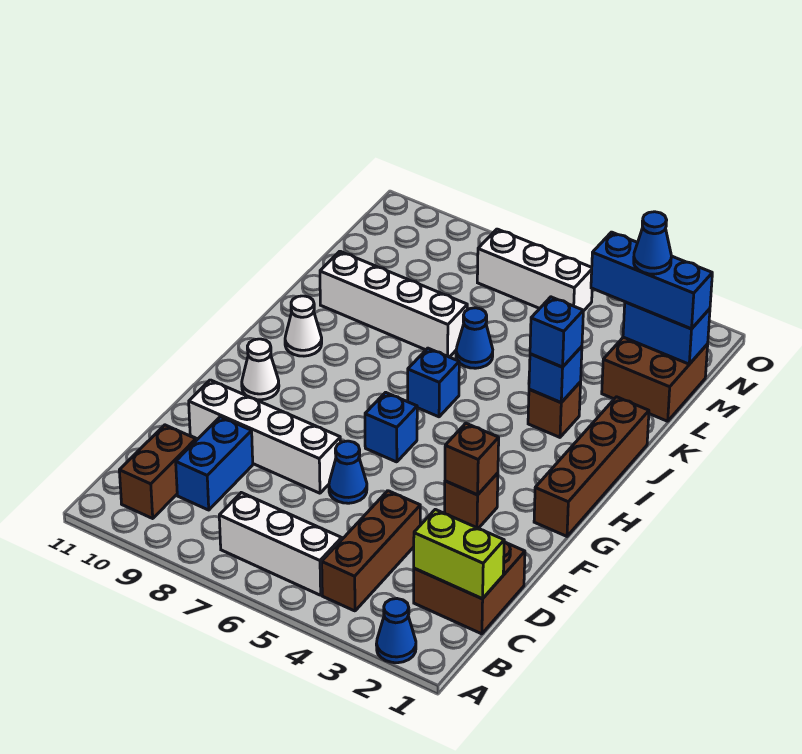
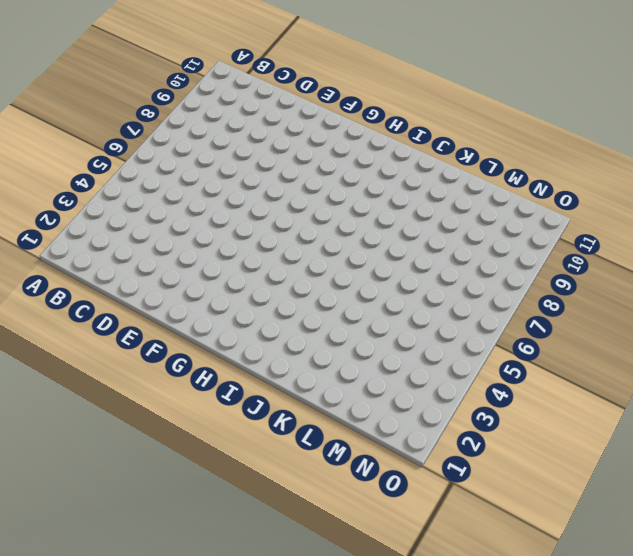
none -> blue cone A2 level 1
none -> brown brick B4:D4 level 1
none -> white brick B5:B7 level 1

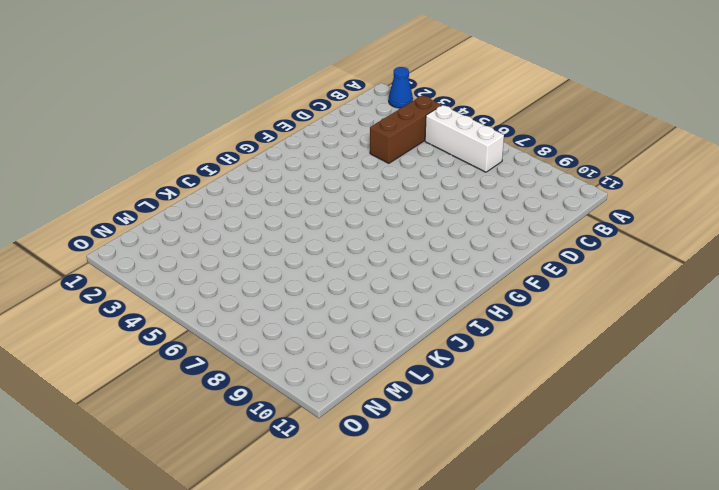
none -> brown brick B10:C10 level 1
none -> brown brick C1:D2 level 1
none -> blue brick C9:D9 level 1

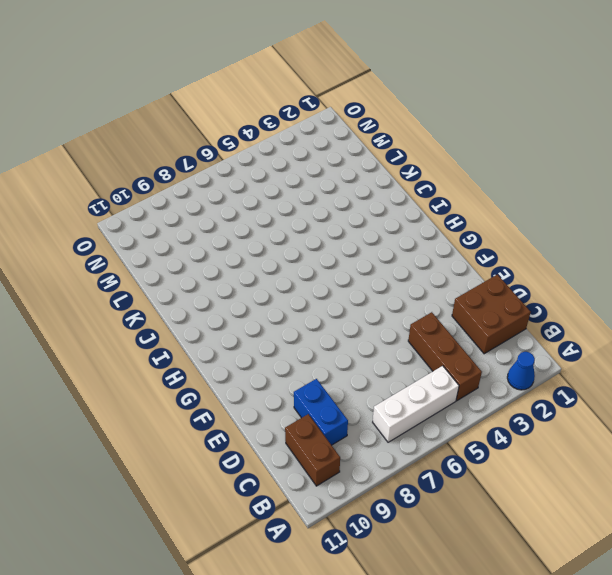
none -> blue cone E6 level 1
none -> white brick E7:E10 level 1
none -> brown brick F3 level 1

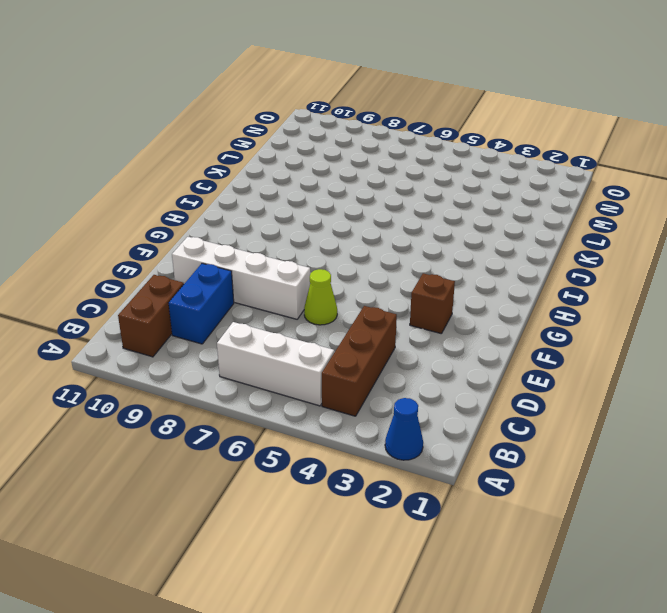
lime cone E6 level 1 -> blue cone E6 level 1
none -> brown brick C1:D2 level 1
none -> brown brick G1:J1 level 1
none -> blue brick G6 level 1

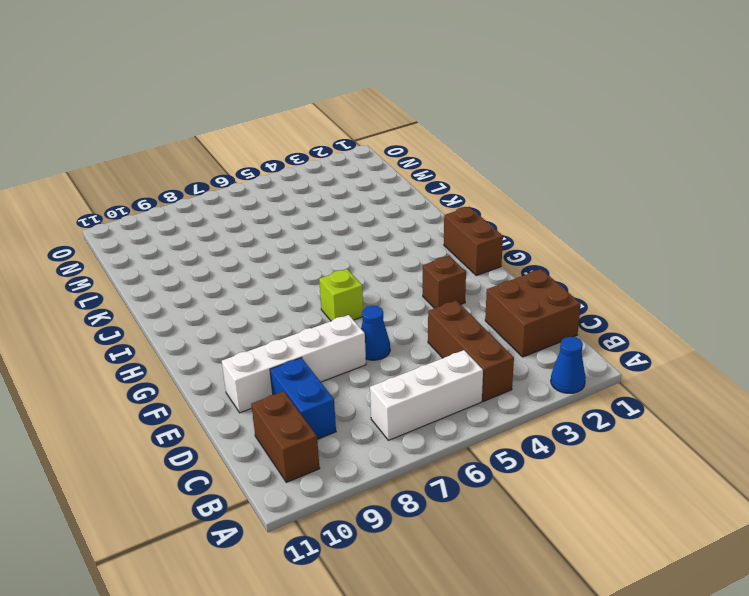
brown brick G1:H1 level 1 -> brown brick G1:J1 level 1
lime brick G6 level 1 -> blue brick G6 level 1
none -> white cone G10 level 1
none -> blue brick I6 level 1
none -> white cone I10 level 1

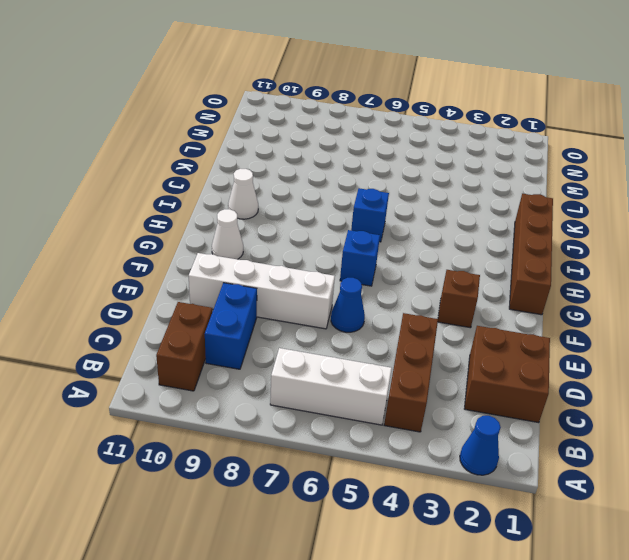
none -> brown brick J3 level 1
none -> blue cone K6 level 1
none -> white brick K7:K10 level 1

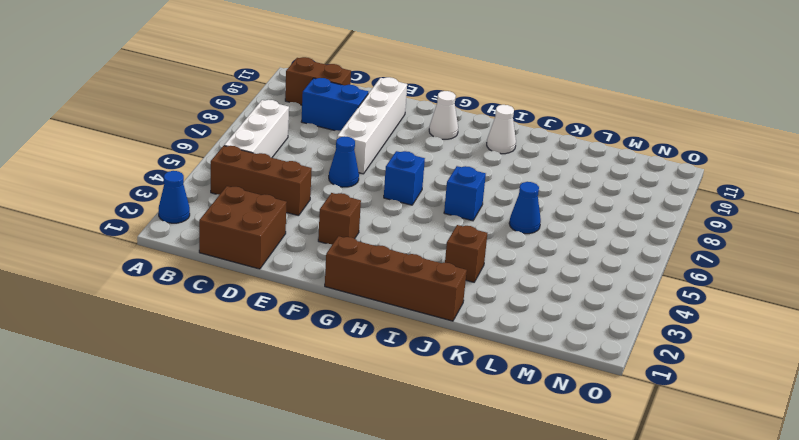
none -> white brick K7:K10 level 1
none -> brown brick L1:M2 level 1
none -> white brick N5:N7 level 1

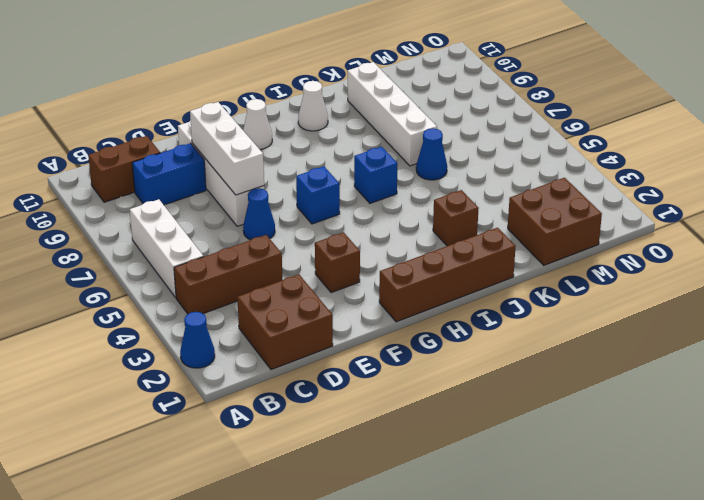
white brick E7:E9 level 2 -> white brick N5:N7 level 1
none -> lime brick C1:C2 level 2
none -> brown brick F3 level 2
none -> blue brick J3 level 2

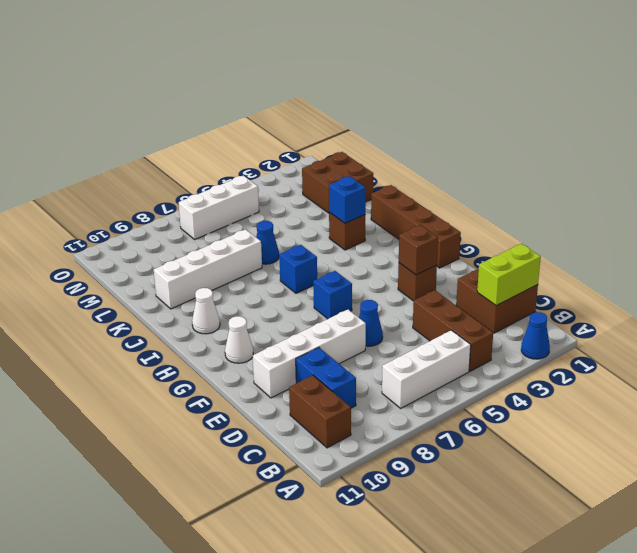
none -> blue brick M1:M2 level 2
none -> blue brick J3 level 3
none -> blue brick M1:M3 level 3

